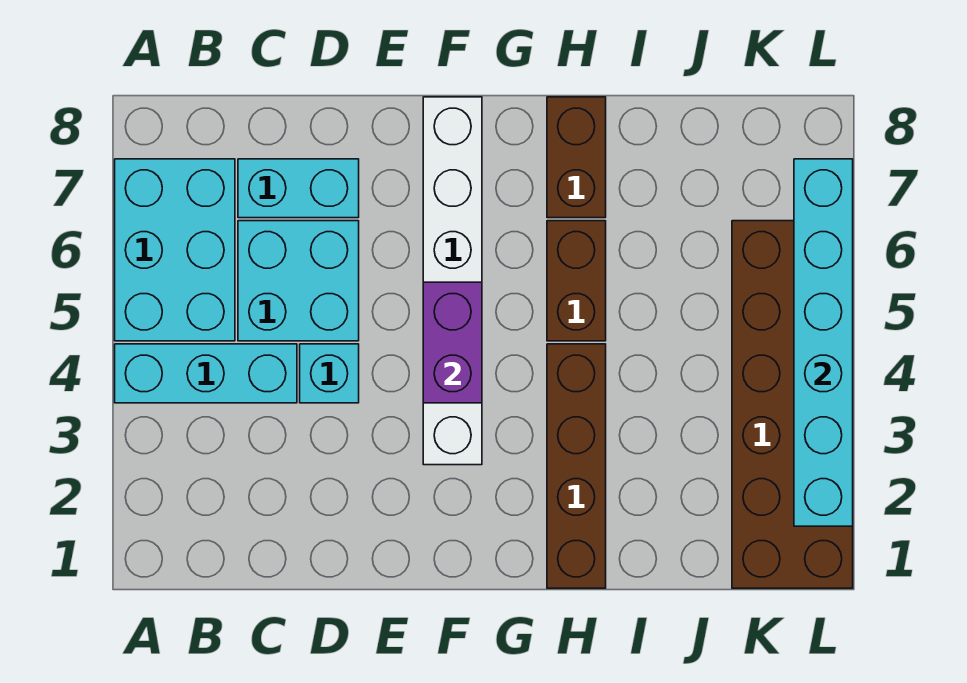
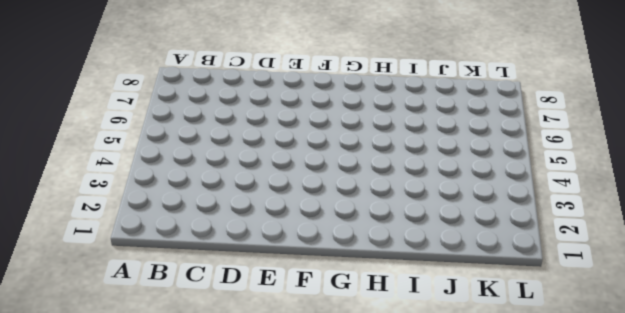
none -> cyan brick A4:C4 level 1
none -> cyan brick A5:B7 level 1
none -> cyan brick C5:D6 level 1

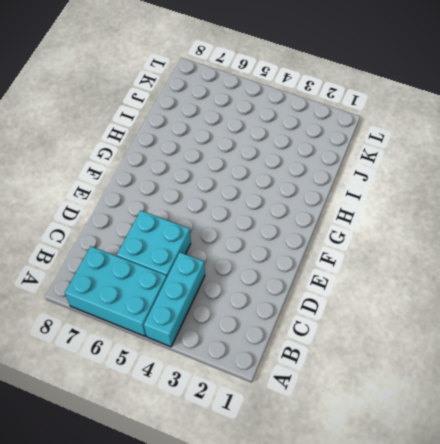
none -> cyan brick C7:D7 level 1
none -> cyan brick D4 level 1
none -> white brick F3:F8 level 1

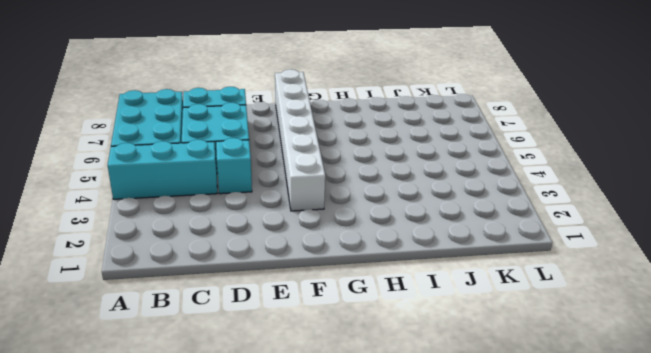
none -> brown brick H1:H4 level 1
none -> brown brick H5:H6 level 1
none -> brown brick H7:H8 level 1

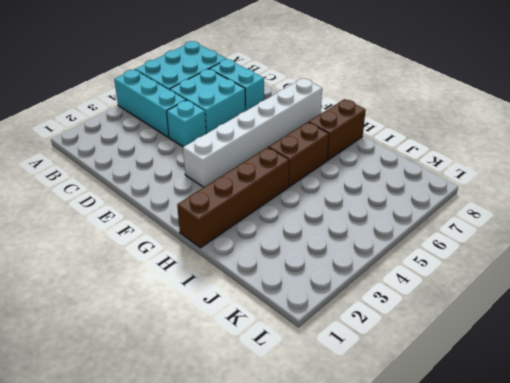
none -> brown brick K1:L6 level 1
none -> purple brick F4:F5 level 2
none -> cyan brick L2:L7 level 2

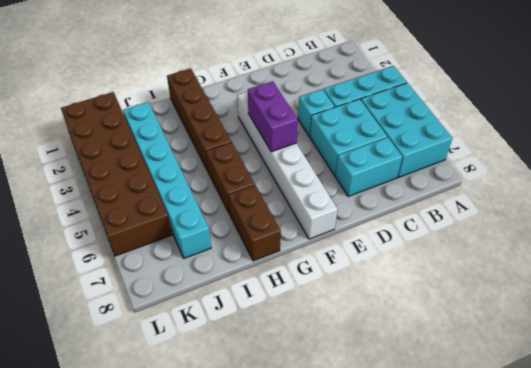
cyan brick J2:J7 level 1 -> cyan brick L2:L7 level 2

